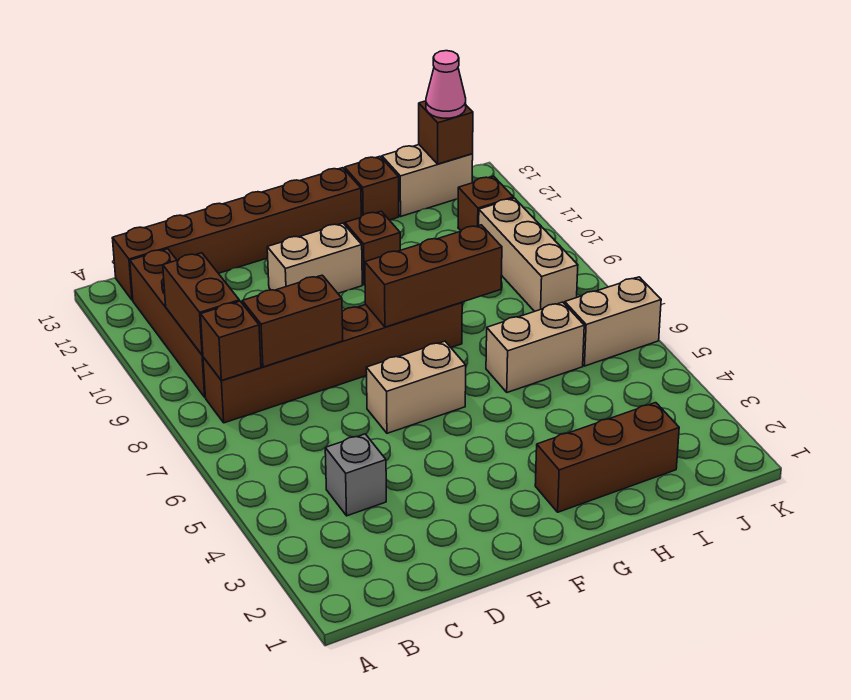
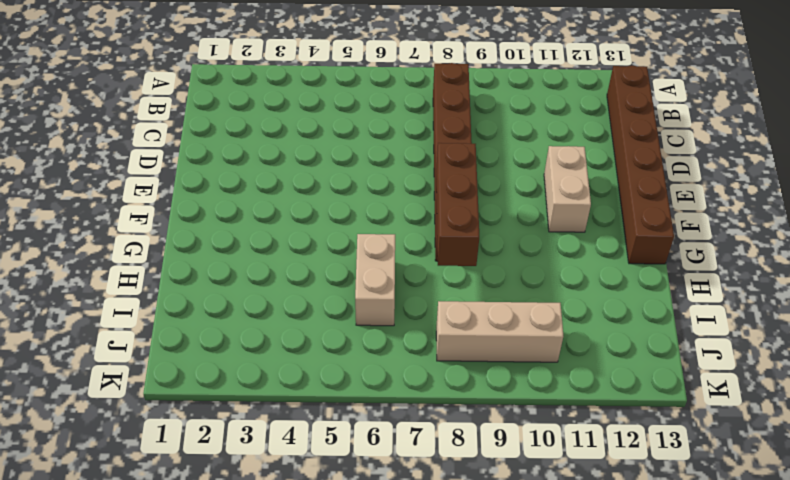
none -> brown brick B9:B12 level 1
none -> grey brick C4 level 1
none -> tan brick E6:F6 level 1

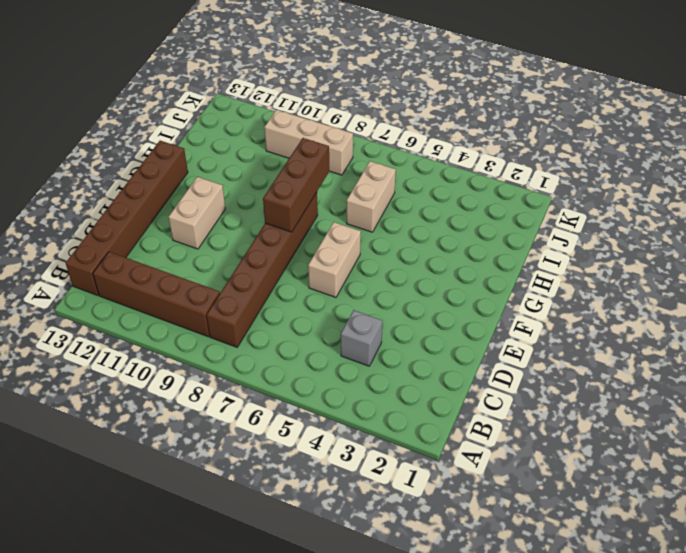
none -> brown brick G2:I2 level 1
none -> brown brick G11 level 1
none -> brown brick H13 level 1

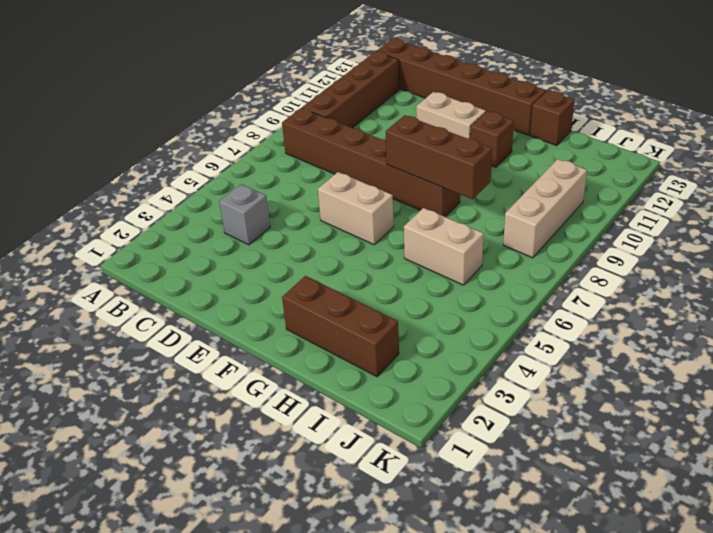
none -> tan brick I13:J13 level 1
none -> tan brick J6:K6 level 1
none -> brown brick J11 level 1

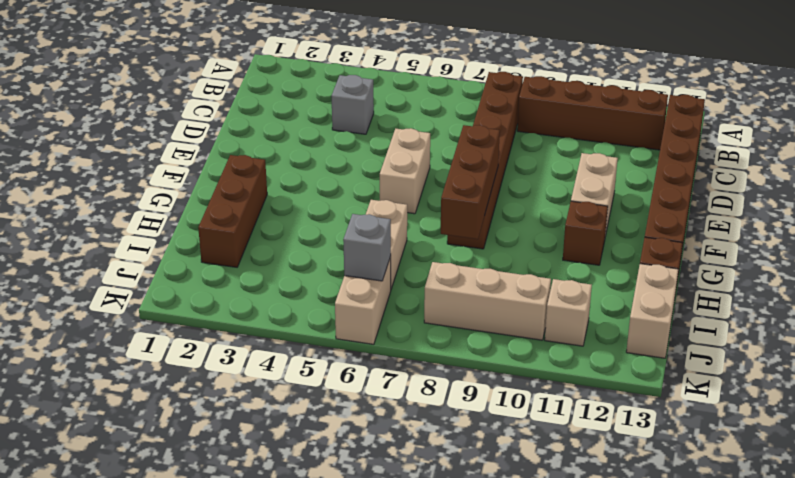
grey brick J6 level 2 -> none
tan brick J11 level 1 -> brown brick J11 level 1
none -> brown brick B8 level 2
none -> brown brick B9:B10 level 2
none -> brown brick C8:D8 level 2

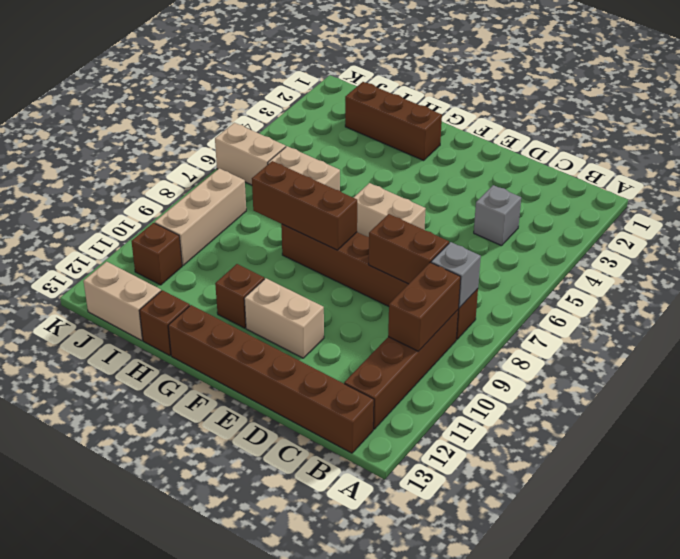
grey brick B8 level 2 -> brown brick B8 level 2
none -> brown brick J13 level 2
none -> pink cone J13 level 3

